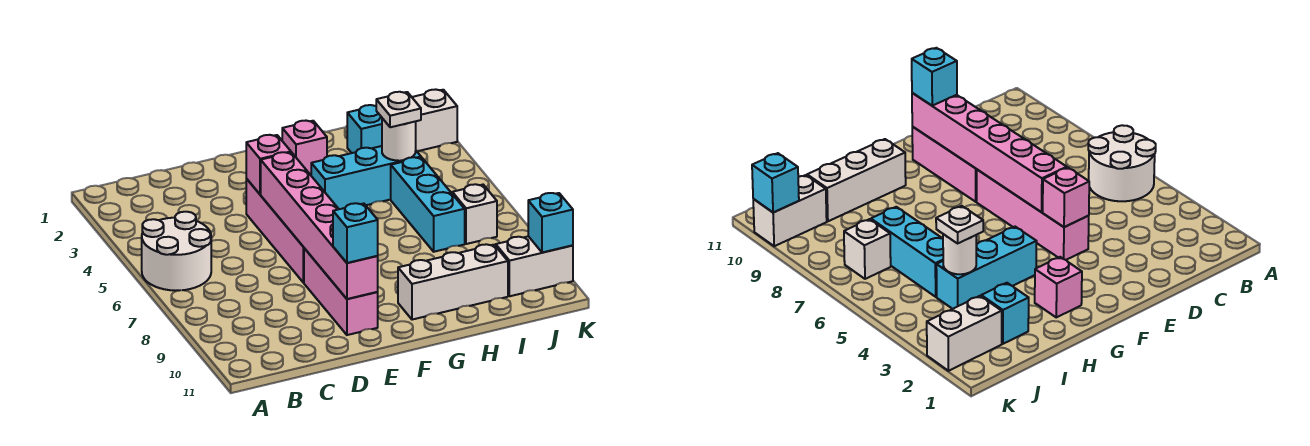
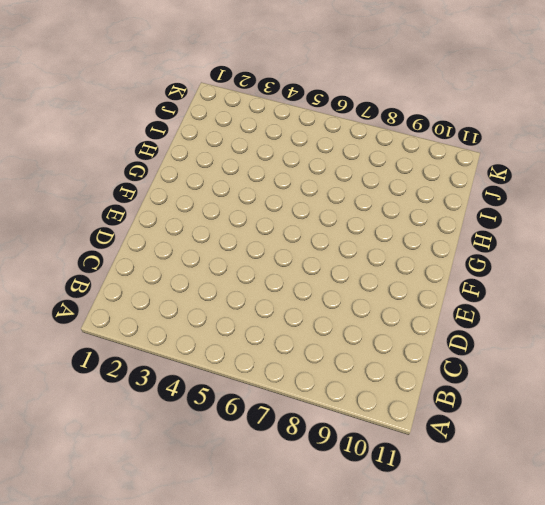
none -> white round brick A5:B6 level 1
none -> pink brick E4:E7 level 1
none -> pink brick E8:E10 level 1

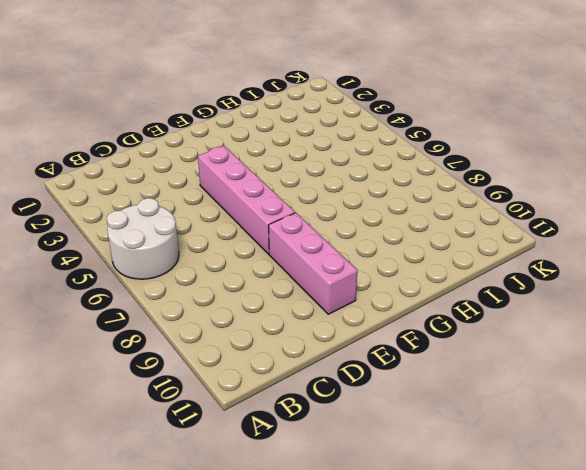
none -> pink brick G2 level 1
none -> cyan brick G4:I4 level 1
none -> white brick G10:I10 level 1

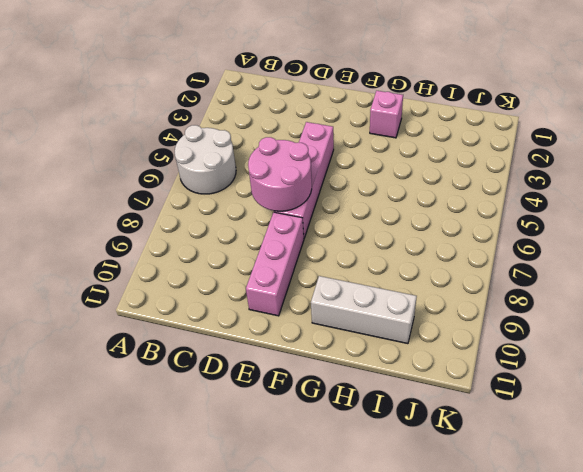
pink round brick D6:E7 level 2 -> pink brick E5:E10 level 2
none -> cyan brick G4:I4 level 1
none -> cyan brick I2 level 1
none -> cyan brick I5:I7 level 1

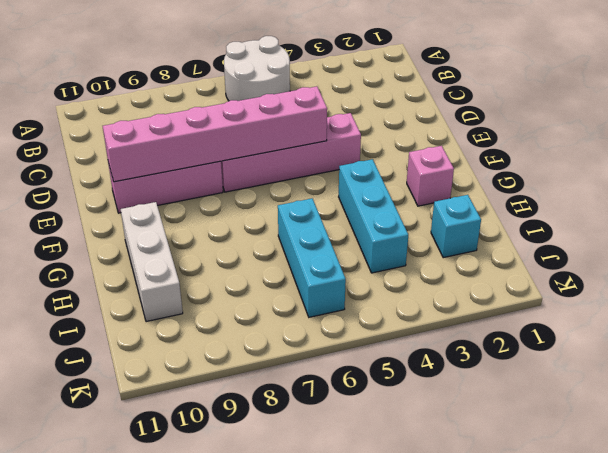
cyan brick H6:J6 level 1 -> cyan brick I5:I7 level 1
none -> white brick J2:K2 level 1
none -> white brick J7 level 1
none -> white brick J10:K10 level 1

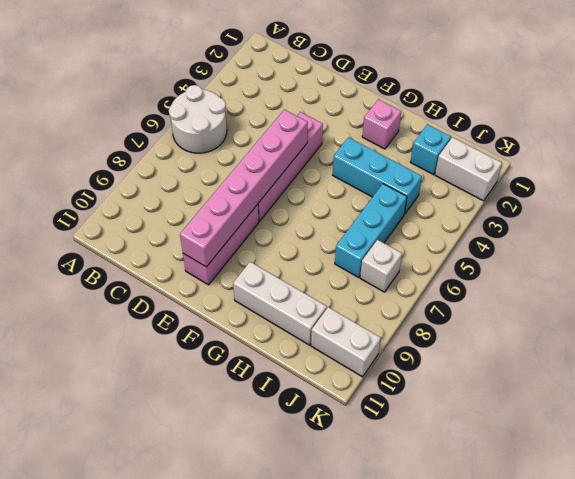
none -> pink brick E4 level 2
none -> white round brick I4 level 2
none -> cyan brick K10 level 2

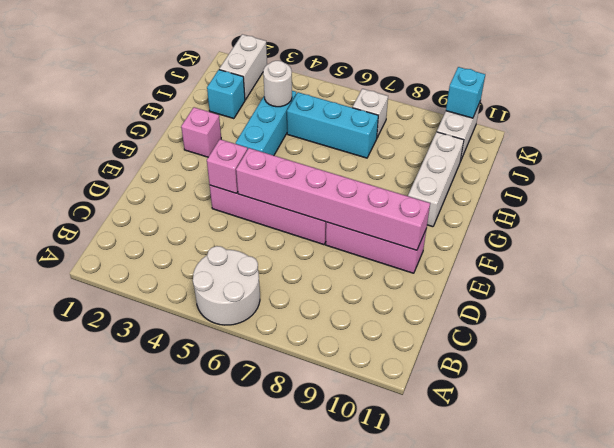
none -> cyan brick E10 level 3
none -> white plate I4 level 3

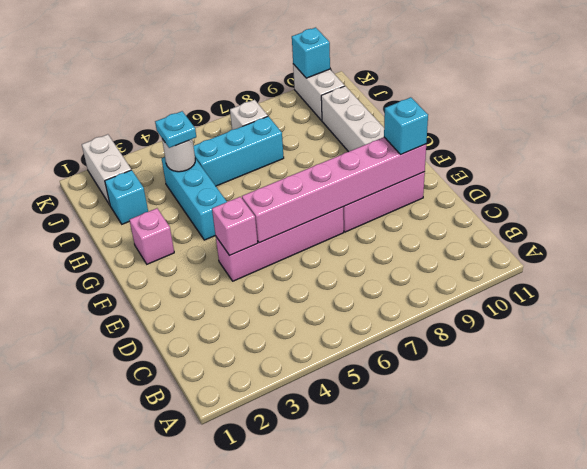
cyan plate I4 level 3 -> white plate I4 level 3
none -> white round brick A5:B6 level 1

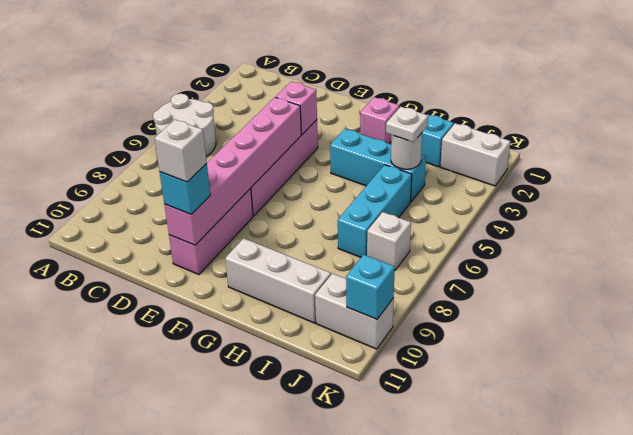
white brick E10 level 4 -> none

